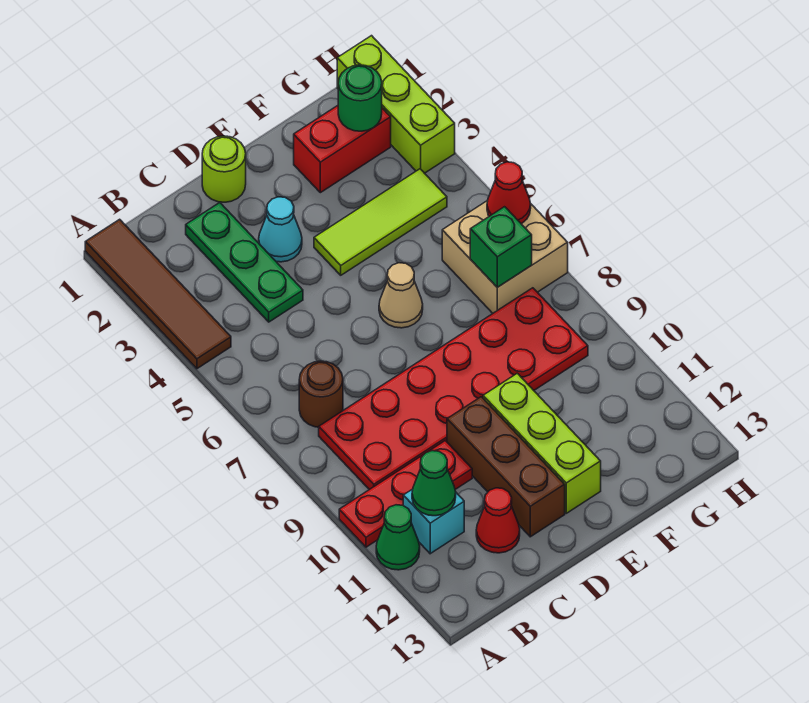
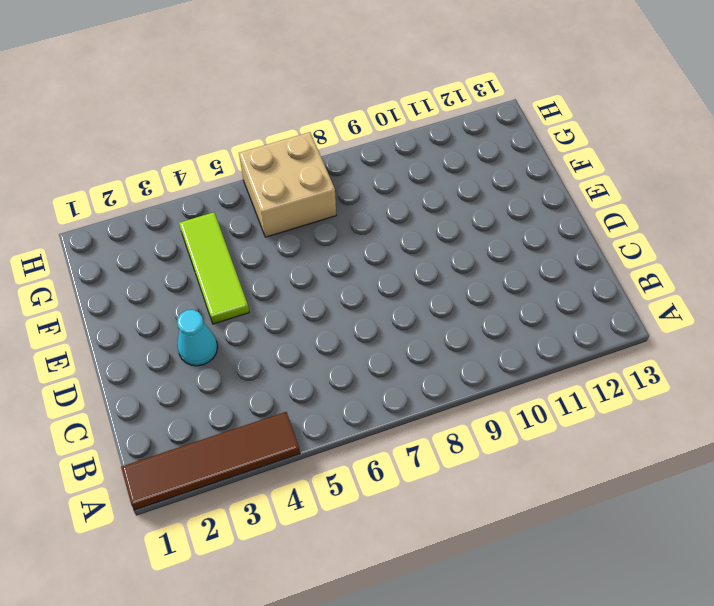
none -> red plate A10:C10 level 1
none -> green cone A11 level 1
none -> brown round brick B7 level 1

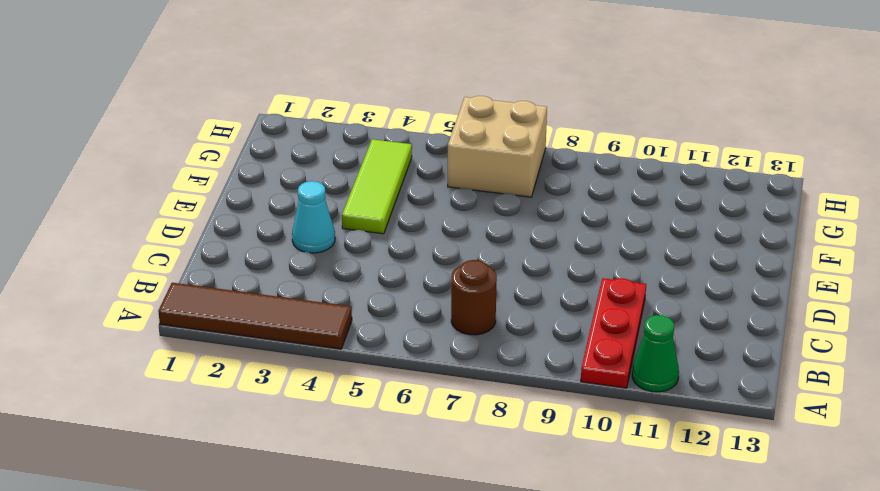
none -> red plate B8:G9 level 1
none -> cyan brick B11 level 1
none -> green plate C2:C4 level 1

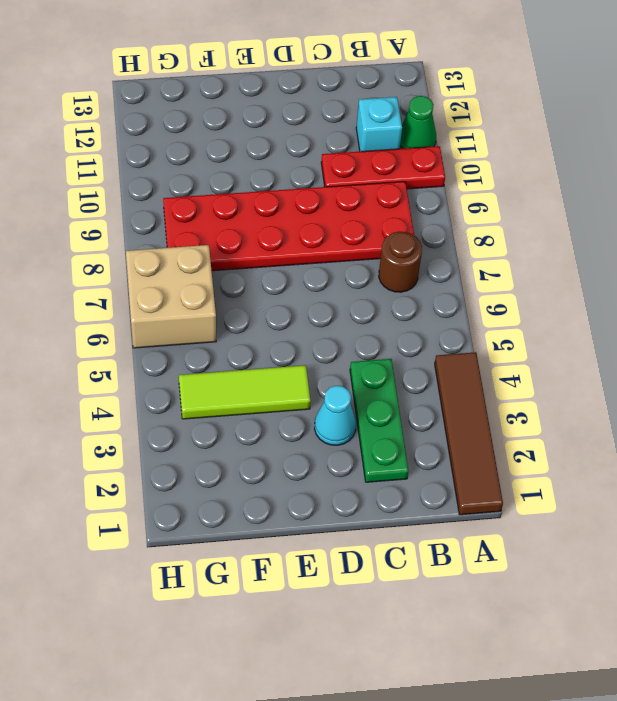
none -> red cone C12 level 1
none -> lime round brick D1 level 1
none -> brown brick D10:D12 level 1

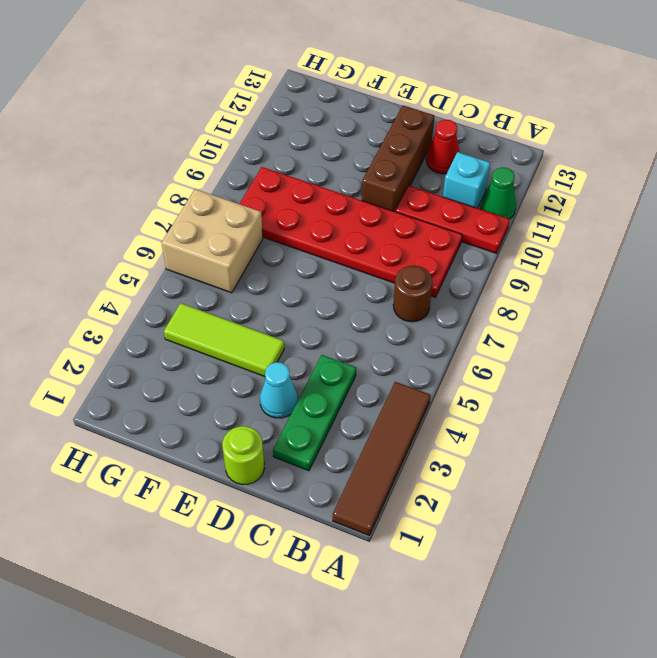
none -> tan cone E6 level 1
none -> lime brick E10:E12 level 1
none -> red brick F2:G2 level 1

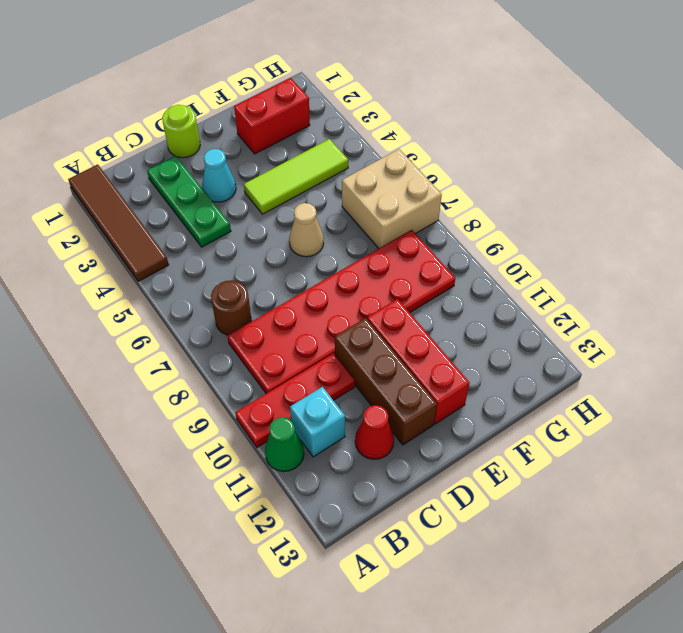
red brick E10:E12 level 1 -> lime brick E10:E12 level 1
none -> lime brick H1:H3 level 1
none -> green cone B11 level 2
none -> green round brick G2 level 2

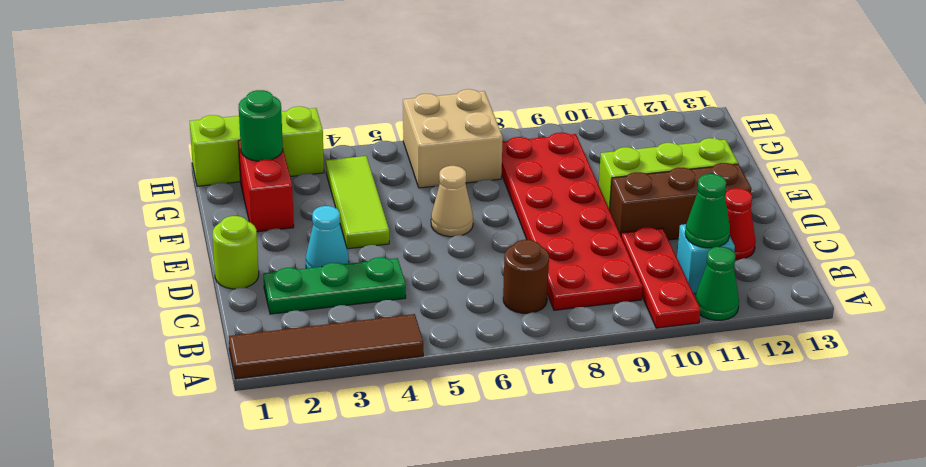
none -> green brick G7 level 2
none -> red cone H6 level 2

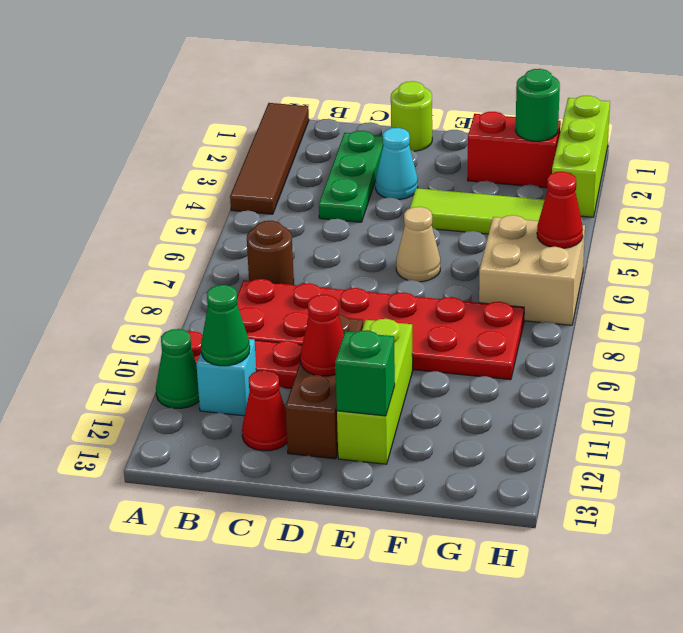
red cone D11 level 2 -> none
green brick E12 level 2 -> green brick G7 level 2

